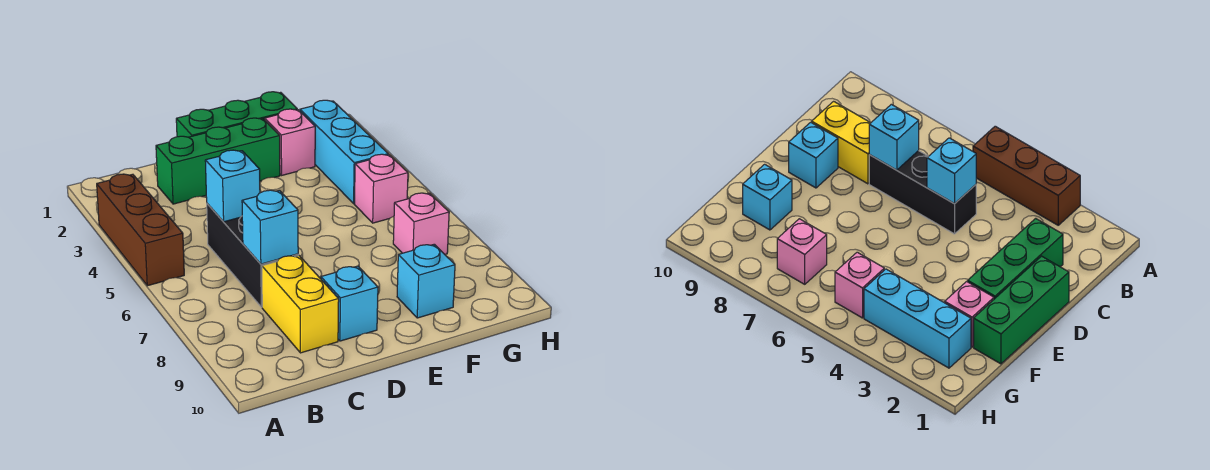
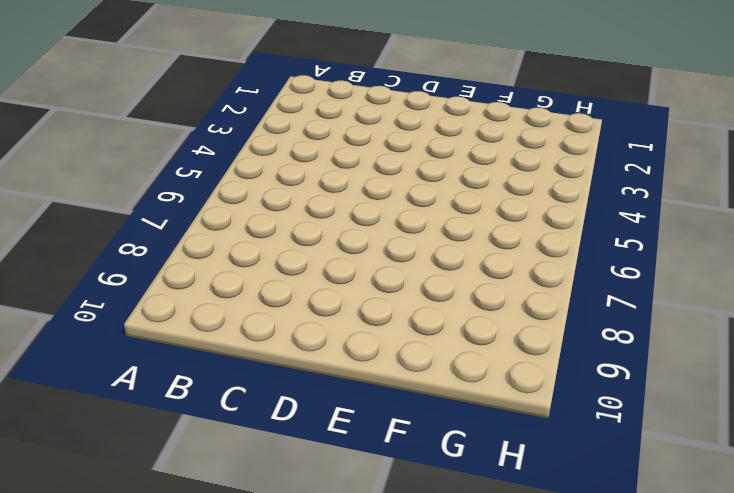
none -> brown brick A3:A5 level 1
none -> green brick C2:E2 level 1
none -> black brick C5:C7 level 1

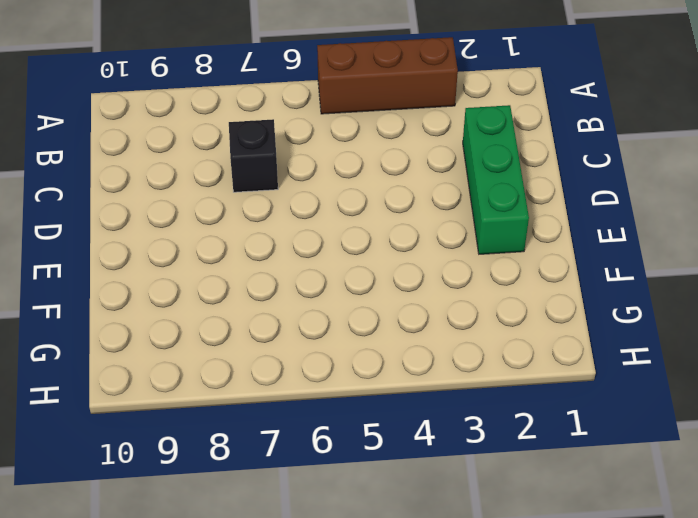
black brick C7 level 1 -> black brick C5:C7 level 1
none -> yellow brick C8:C9 level 1
none -> green brick D1:F1 level 1
none -> cyan brick D9 level 1

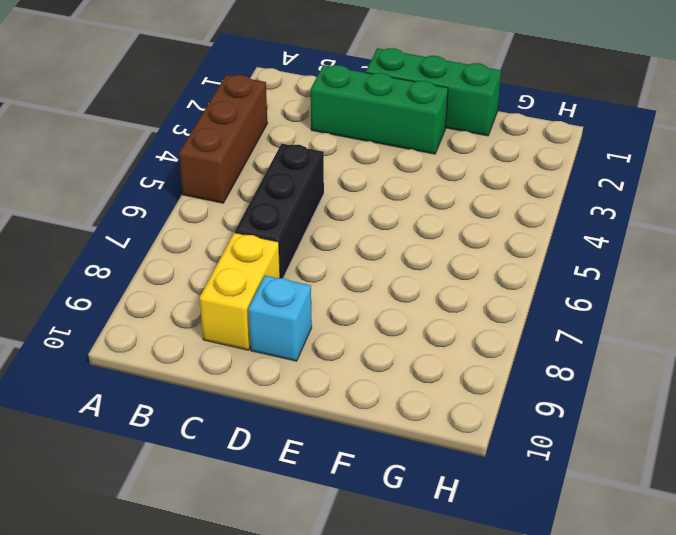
none -> pink brick F2 level 1
none -> cyan brick F9 level 1
none -> cyan brick G2:G4 level 1

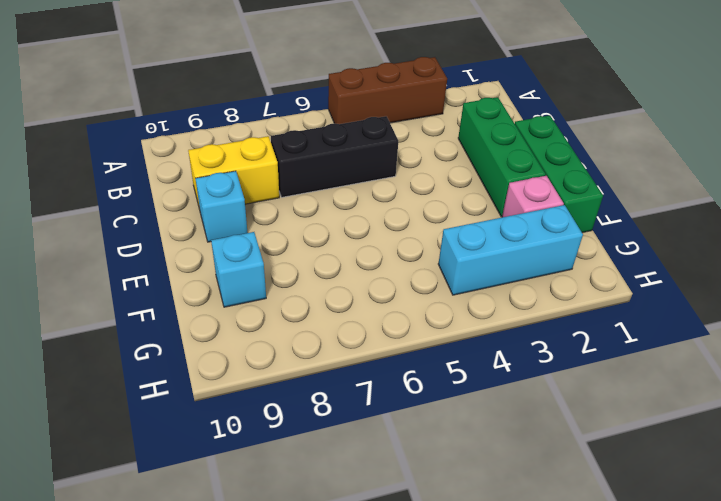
none -> pink brick G5 level 1
none -> pink brick G7 level 1
none -> cyan brick C5 level 2

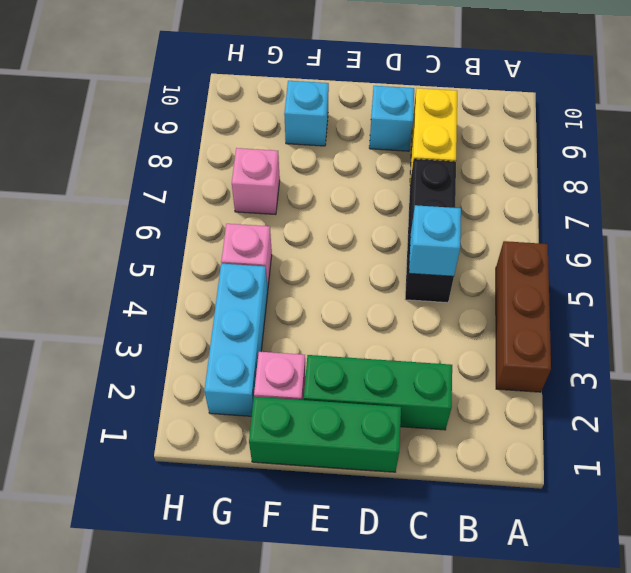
none -> cyan brick C7 level 2

